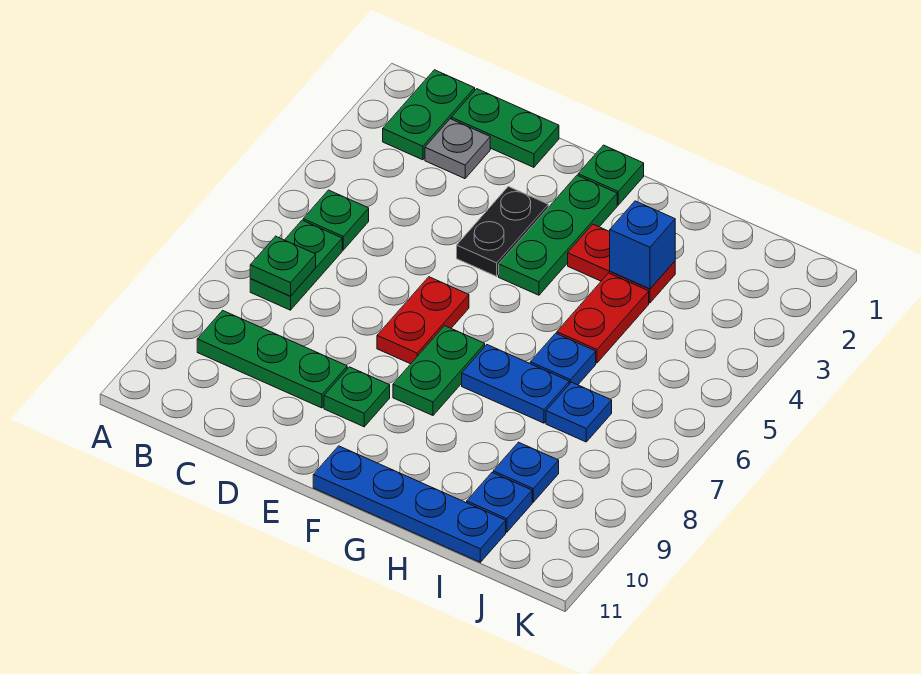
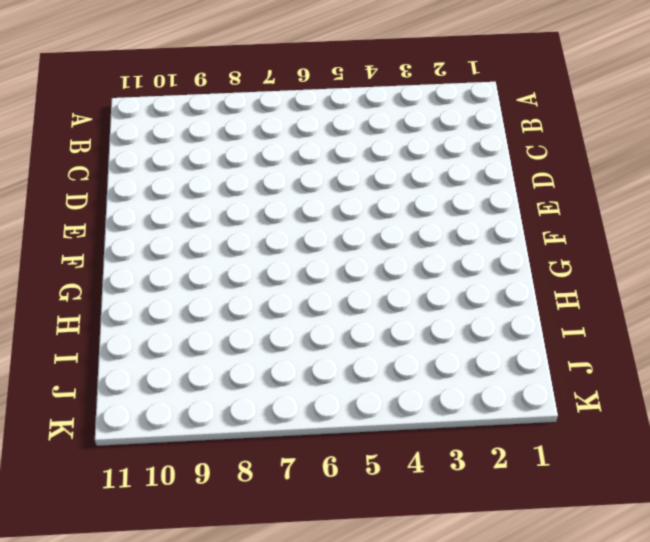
none -> green plate B1:B2 level 1
none -> green plate B5 level 1
none -> green plate B6:B7 level 1

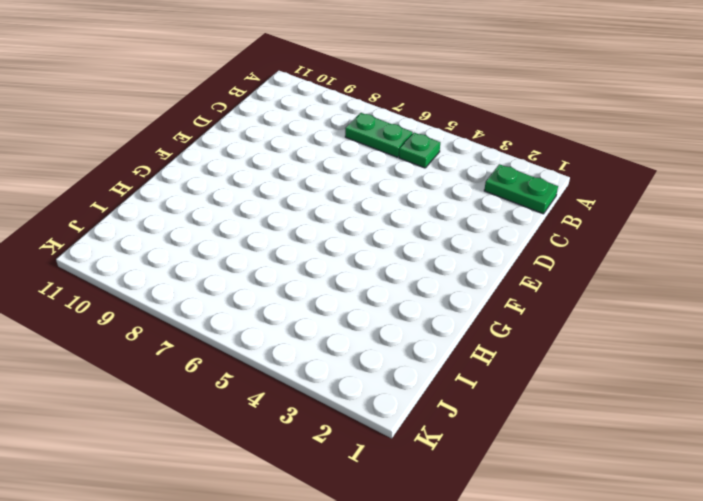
none -> green plate B9:D9 level 1
none -> green plate C1:D1 level 1
none -> grey plate C2 level 1

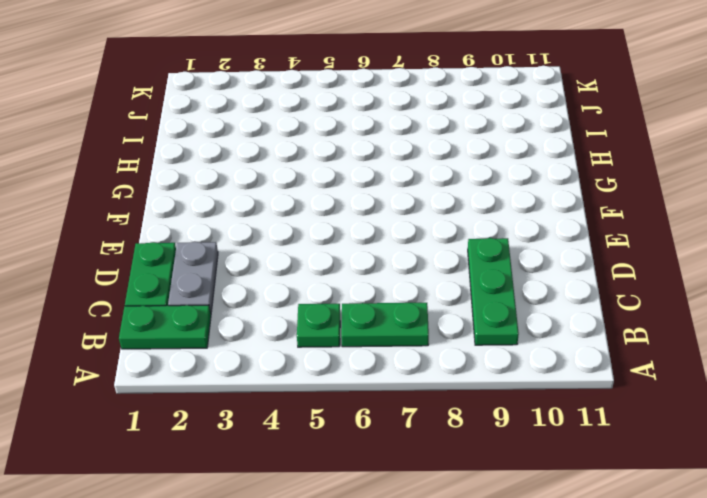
grey plate C2:D2 level 1 -> grey plate C2 level 1
none -> black plate E3:E4 level 1
none -> red plate E6:E7 level 1
none -> green plate E9 level 1

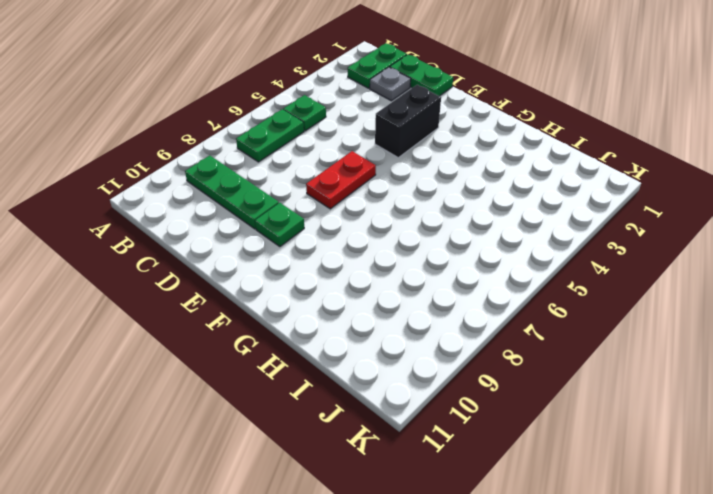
black brick E3:E4 level 1 -> black plate E3:E4 level 1
none -> green plate F1 level 1
none -> green plate F2:F4 level 1
none -> green plate F7:F8 level 1

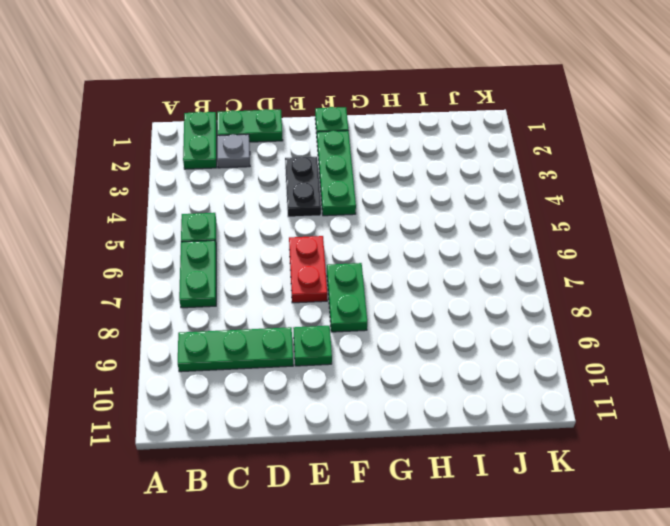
none -> blue plate F11:I11 level 1
none -> red plate G3:H3 level 1
none -> blue plate G7:H7 level 1

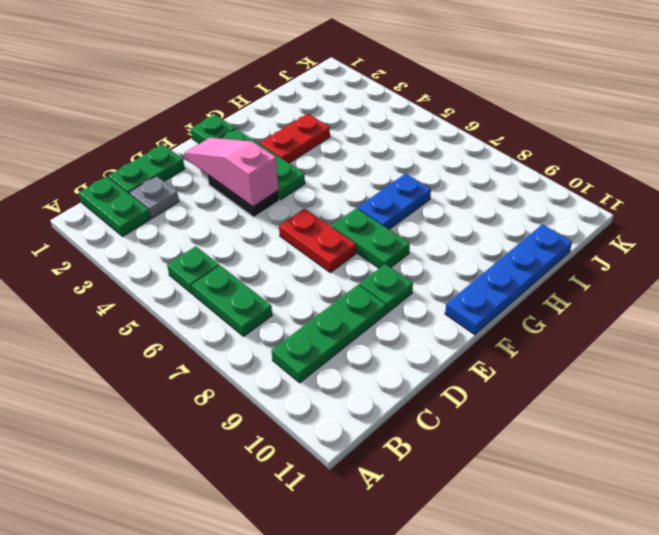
pink slope E2:E4 level 2 top 4 -> none
none -> red plate H4:H5 level 1
none -> blue plate H6 level 1
none -> blue plate I7 level 1

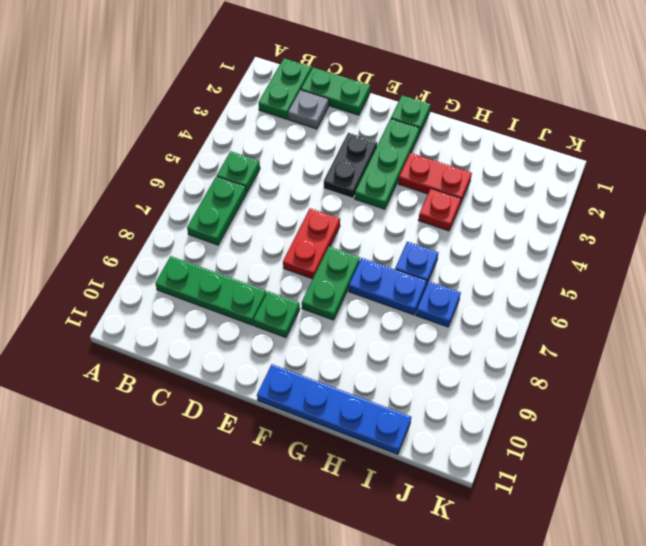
red plate H4 level 1 -> red plate H4:H5 level 1
none -> blue plate I9 level 1
none -> blue plate I10 level 1
none -> green plate B7 level 2

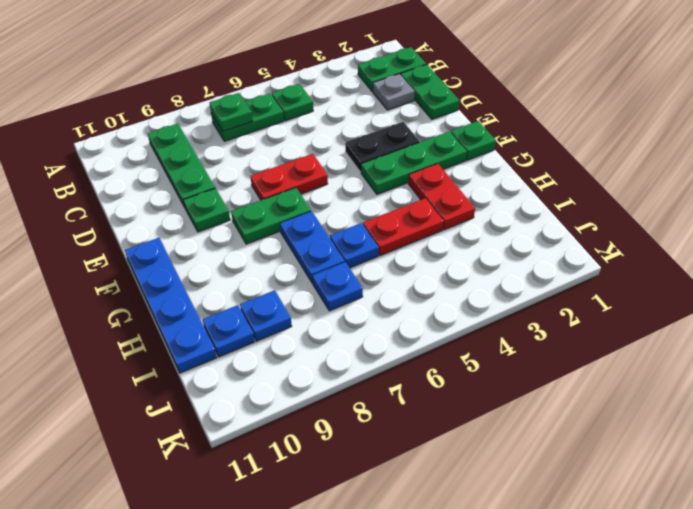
none -> blue brick H3 level 2

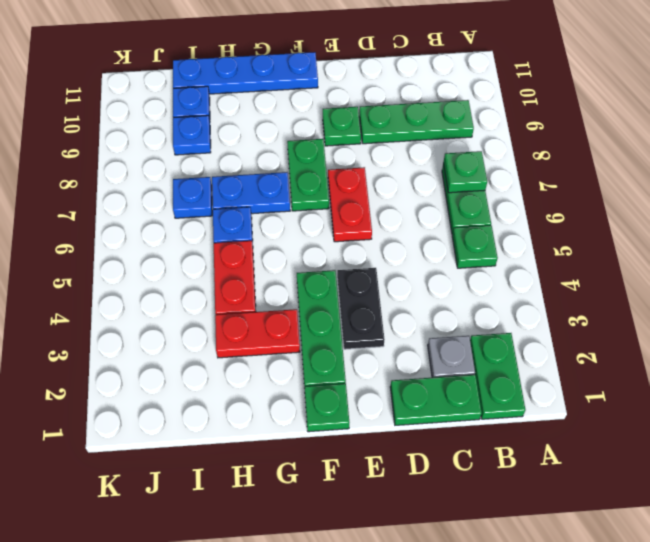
none -> blue brick H3 level 2

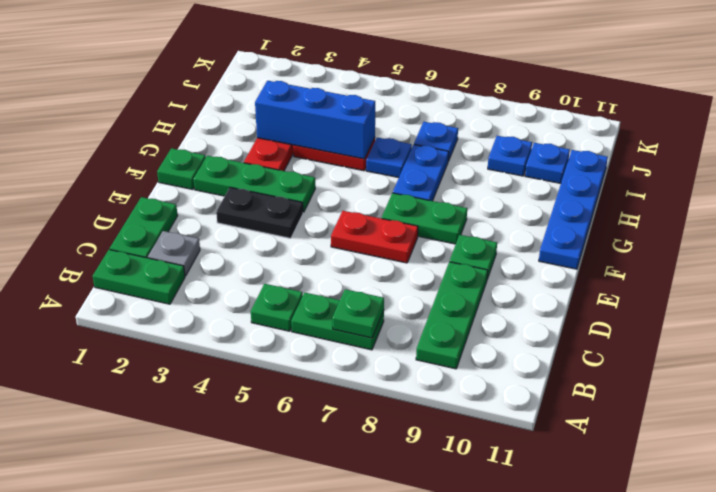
blue brick H3:H5 level 2 -> blue brick H3 level 2

